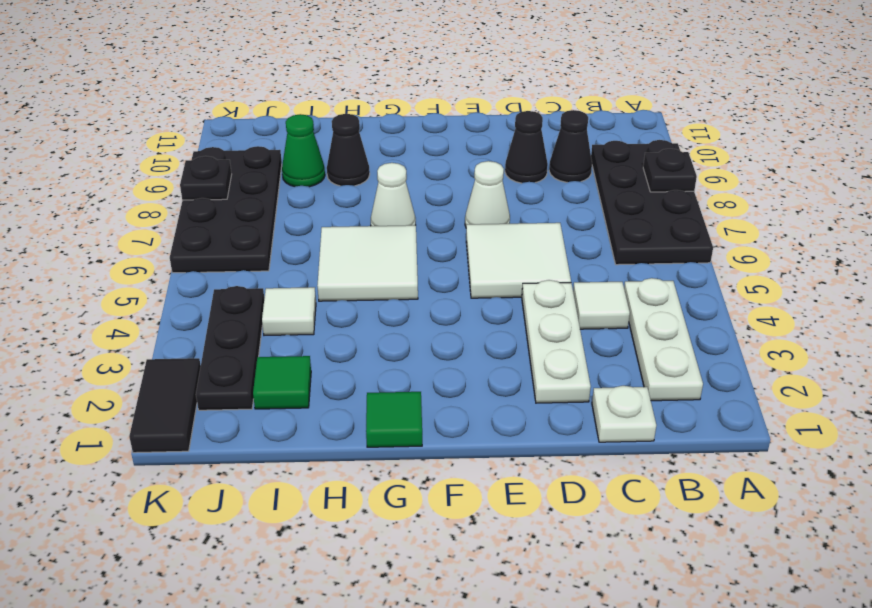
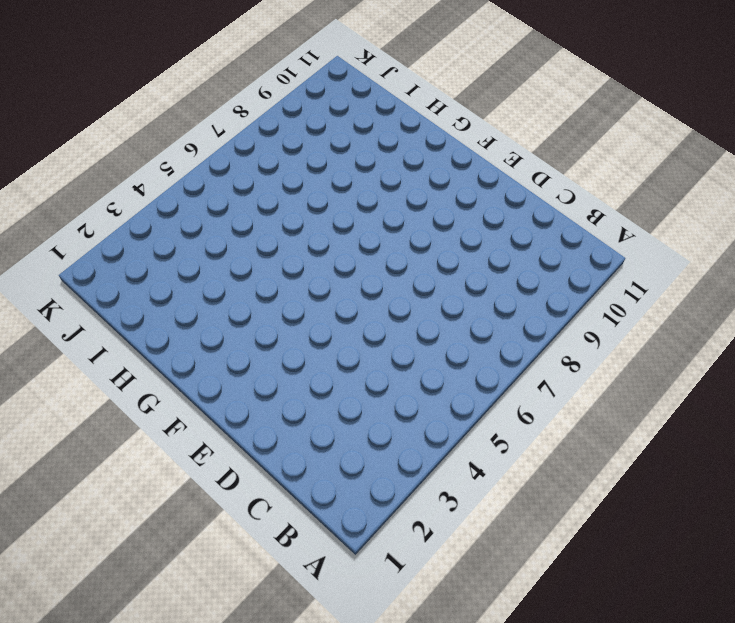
none -> black plate A6:B9 level 1
none -> white plate B2:B4 level 1
none -> white plate C1 level 1

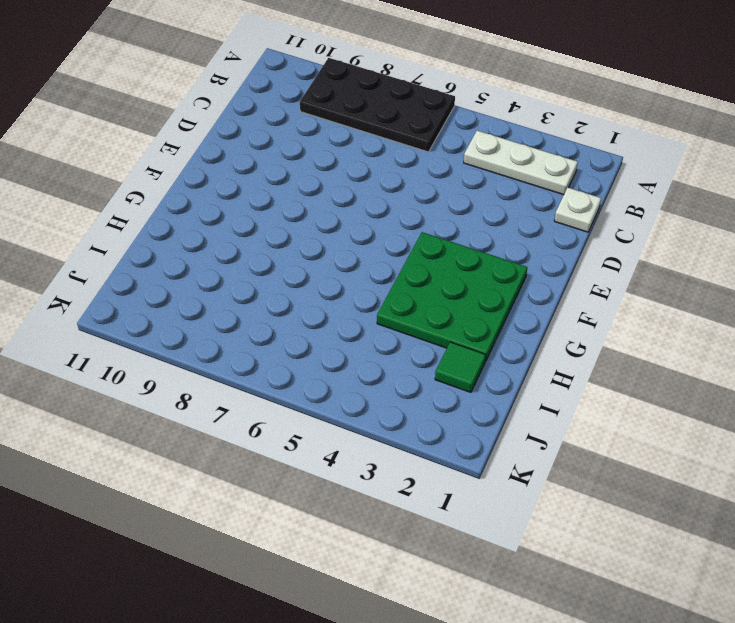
green plate F2:H4 level 1 -> none
none -> white tile C4 level 1
none -> black cone C9 level 1
none -> white plate D2:D4 level 1

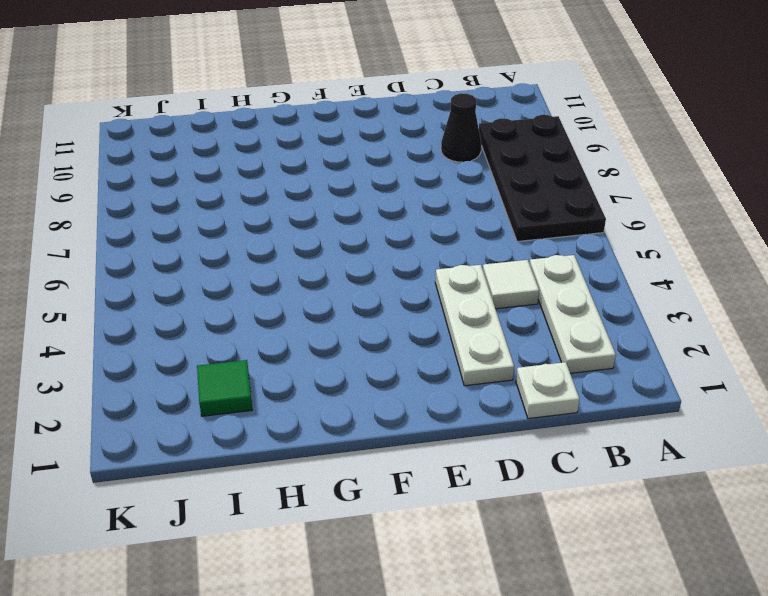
none -> white tile D5:E6 level 1
none -> black cone D9 level 1
none -> white cone E7 level 1

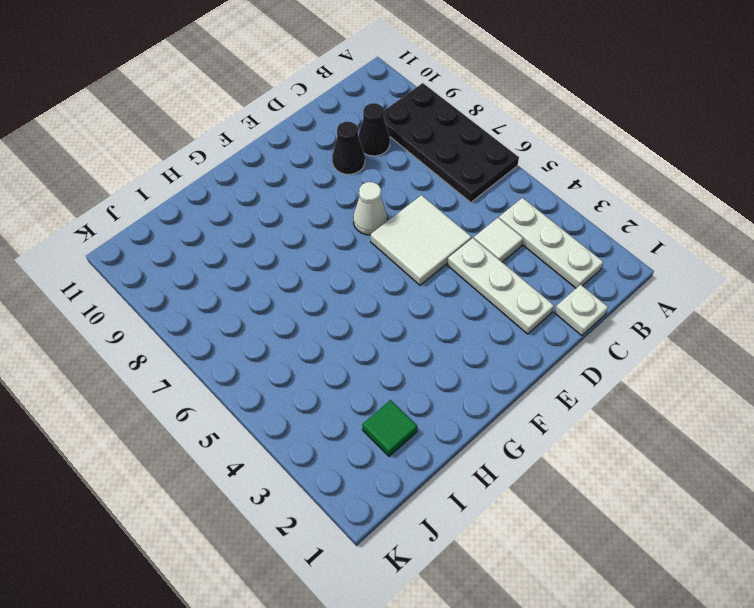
none -> green tile G1 level 1
none -> white tile G5:H6 level 1
none -> white cone G7 level 1

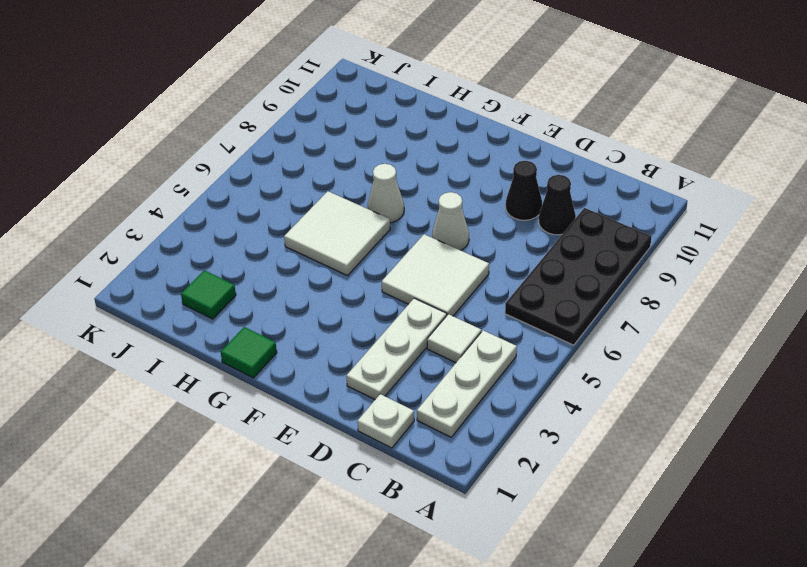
none -> black cone H9 level 1
none -> white tile I4 level 1
none -> green cone I9 level 1

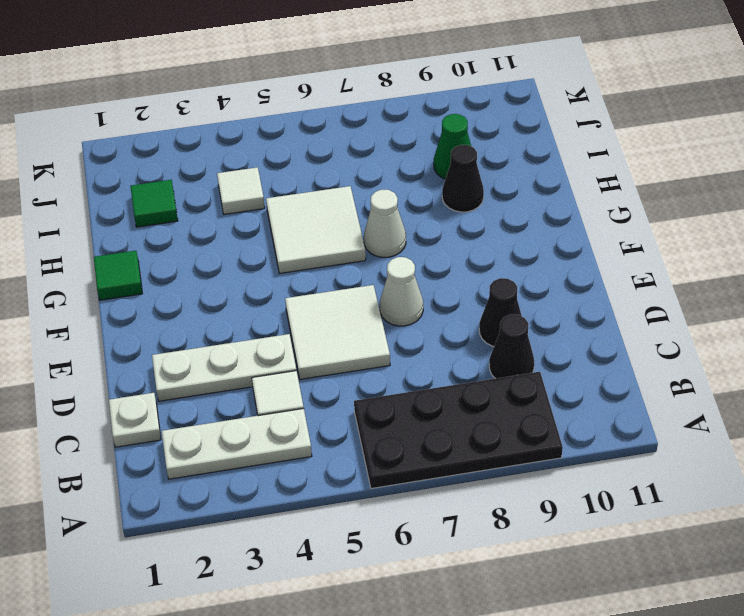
none -> black plate J2:J4 level 1
none -> black plate J6:K9 level 1
none -> black tile K1:K2 level 1

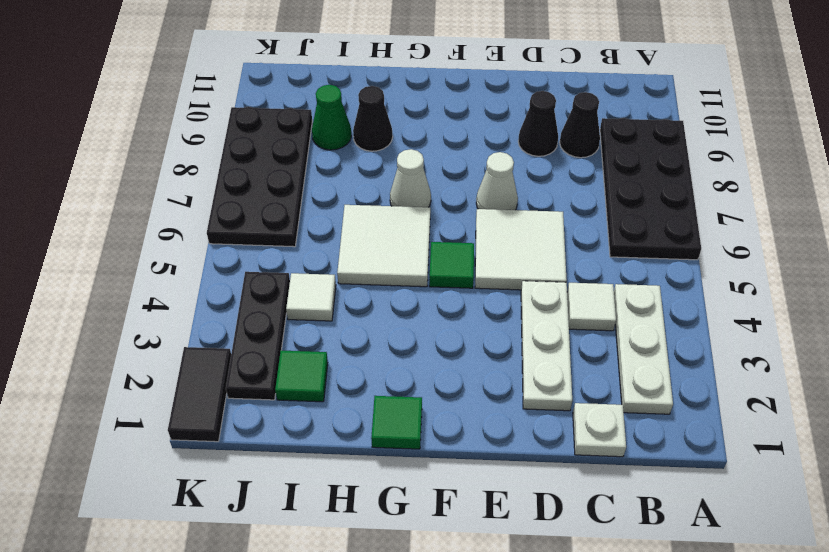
green tile F5 level 1 -> none
none -> black plate A8 level 2
none -> black plate K8 level 2

